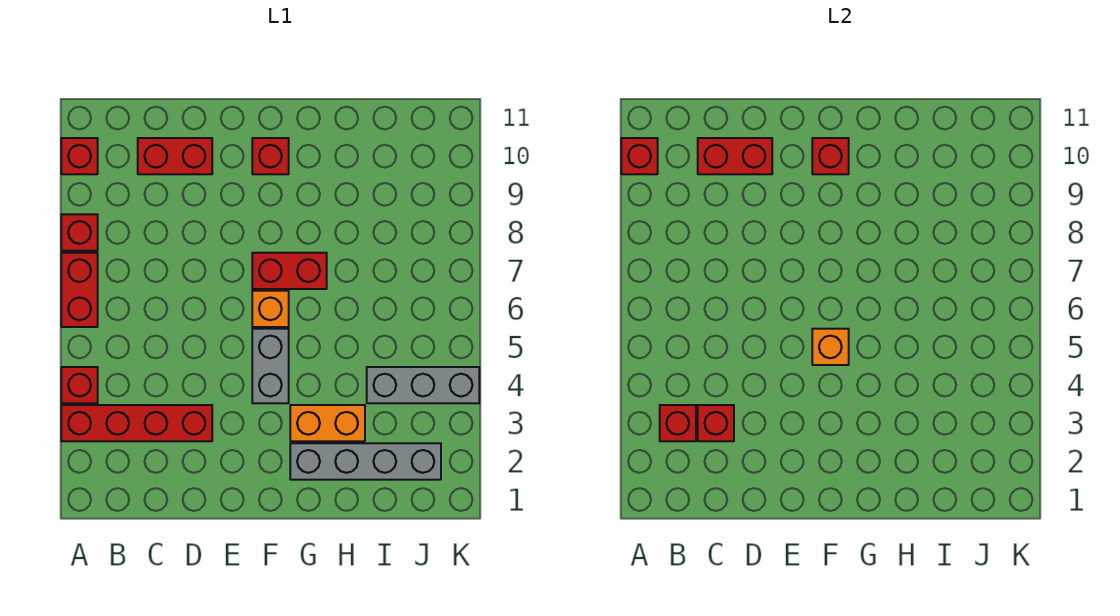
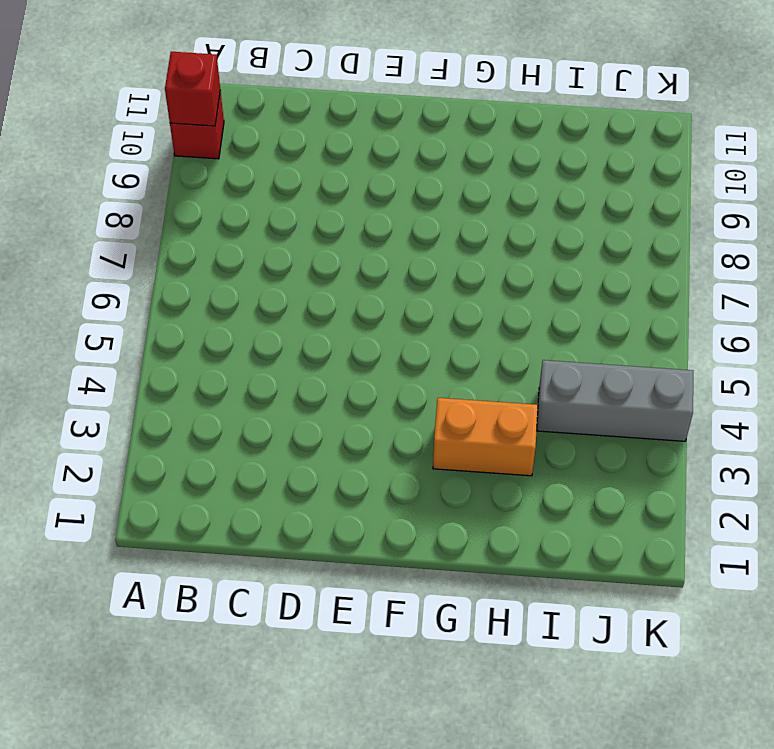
none -> red brick A3:D3 level 1
none -> red brick A4 level 1
none -> red brick A6:A7 level 1

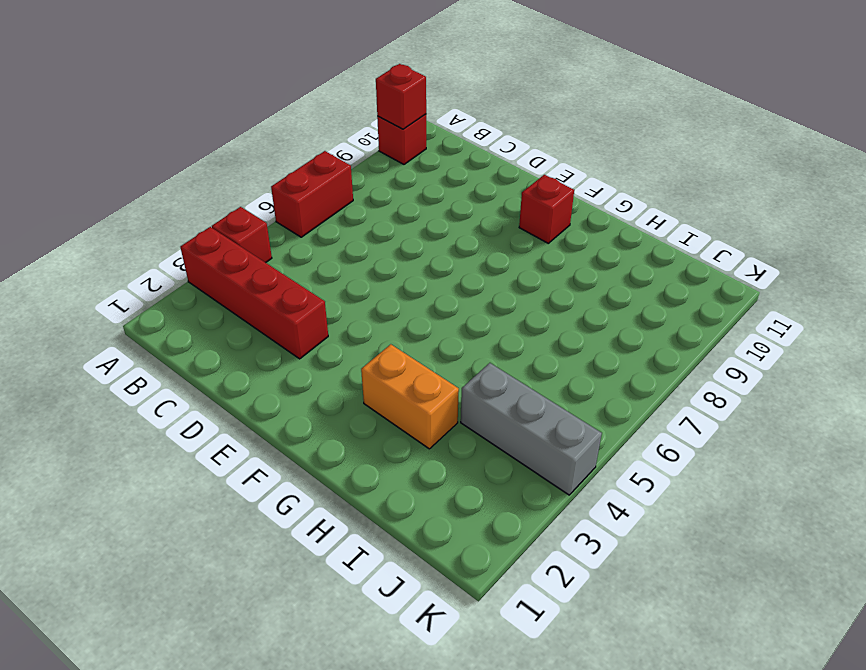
none -> red brick A8 level 1
none -> red brick C10:D10 level 1
none -> grey brick F4:F5 level 1

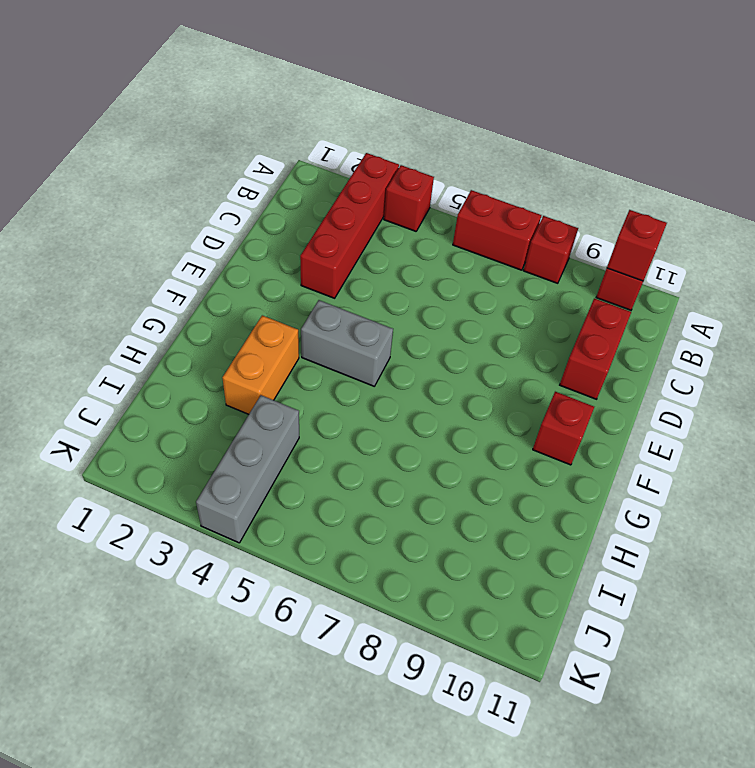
none -> orange brick F6 level 1
none -> red brick F7:G7 level 1
none -> grey brick G2:J2 level 1

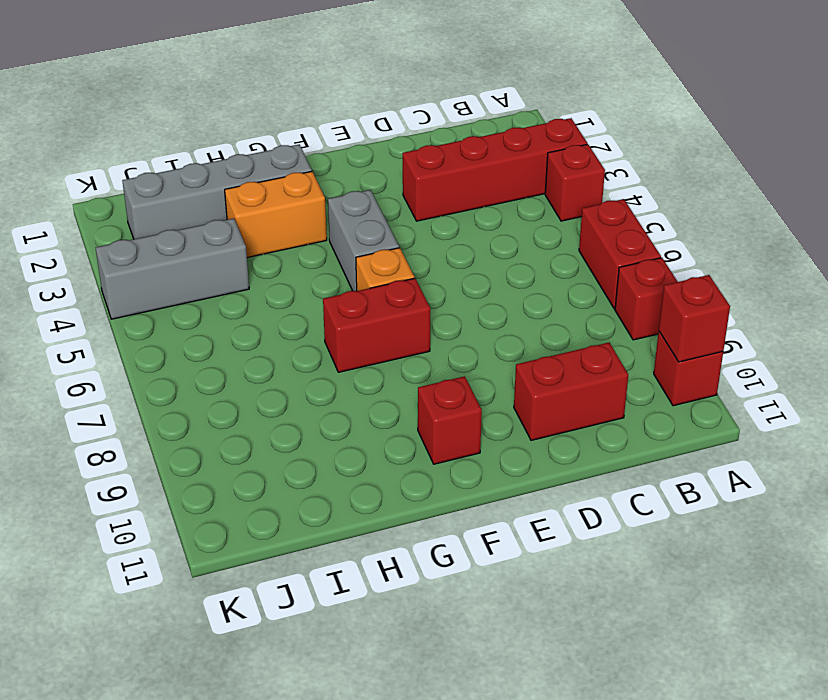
none -> red brick B3 level 2
none -> red brick C3 level 2
none -> red brick C10:D10 level 2

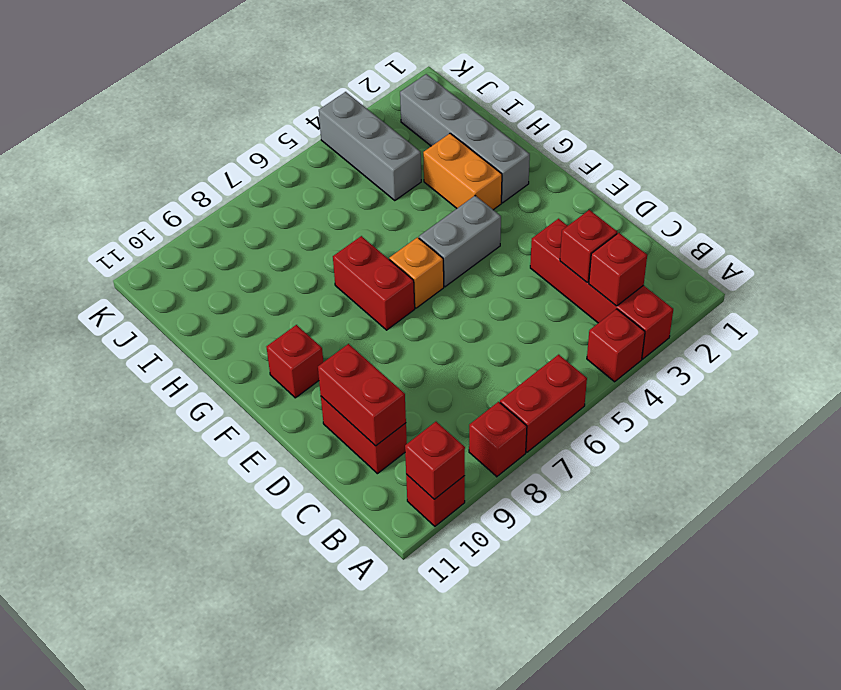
none -> orange brick F5 level 2
none -> red brick F10 level 2

